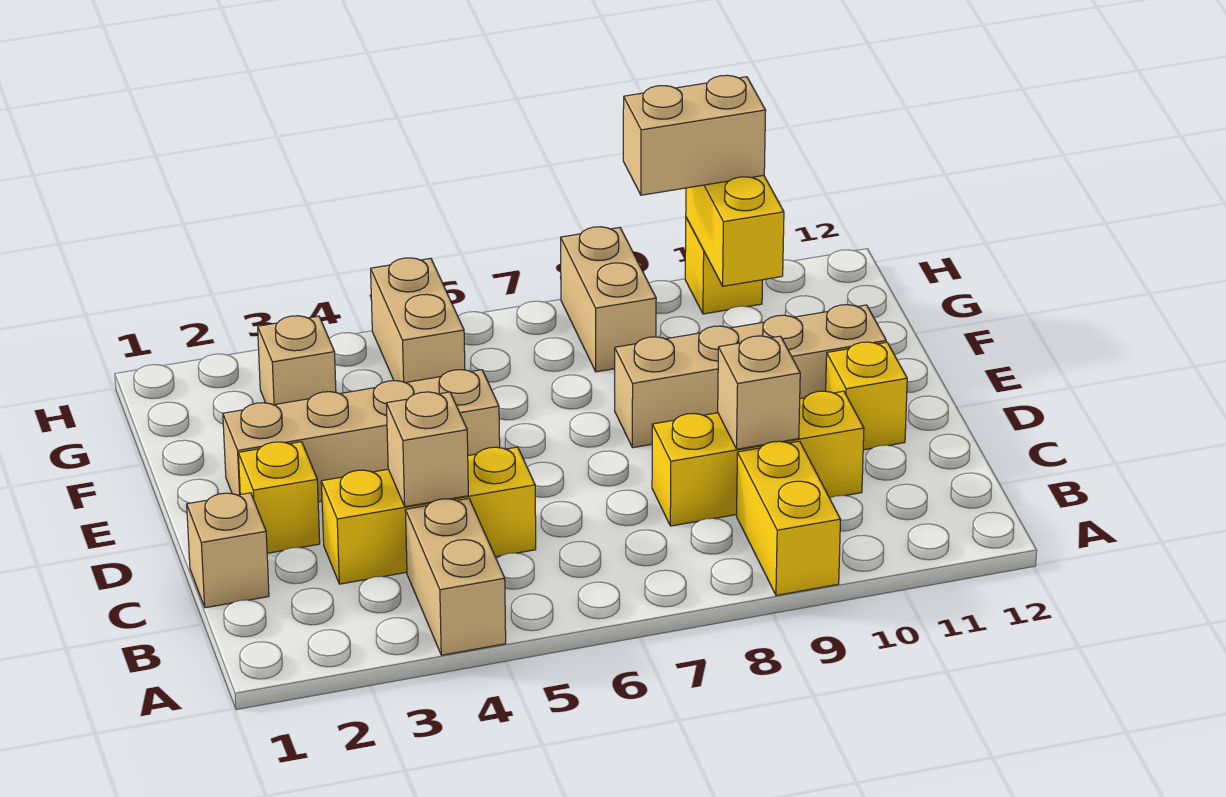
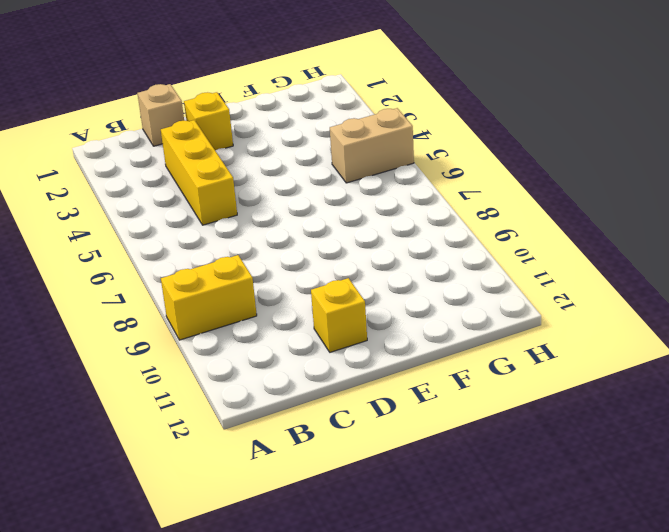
none -> tan brick A4:B4 level 1
none -> yellow brick C8:C10 level 1
none -> tan brick E2:E5 level 1

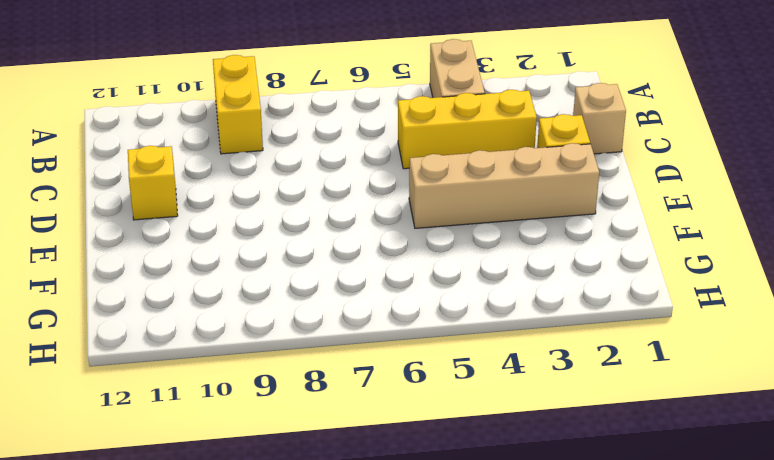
none -> yellow brick C8:C10 level 1
none -> tan brick E8:E11 level 1
none -> tan brick G3 level 1

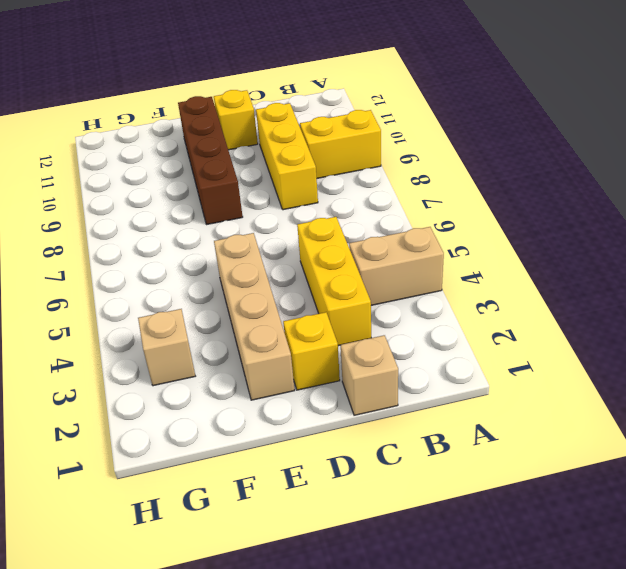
brown brick E8:E11 level 1 -> tan brick E8:E11 level 1
none -> tan brick G5:H5 level 1
none -> tan brick G8:H8 level 1
none -> yellow brick H10 level 1

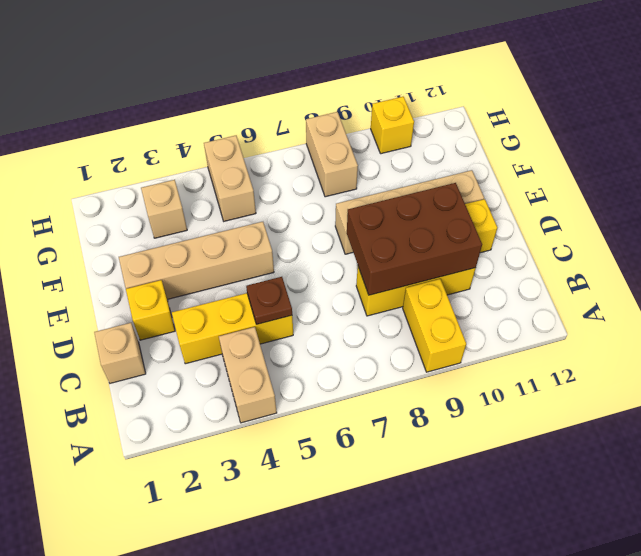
brown plate C5 level 2 -> none
brown brick C8:D10 level 2 -> tan brick C9 level 2
none -> tan brick C4 level 2
none -> yellow brick G10:H10 level 2
none -> tan brick H9:H10 level 3

